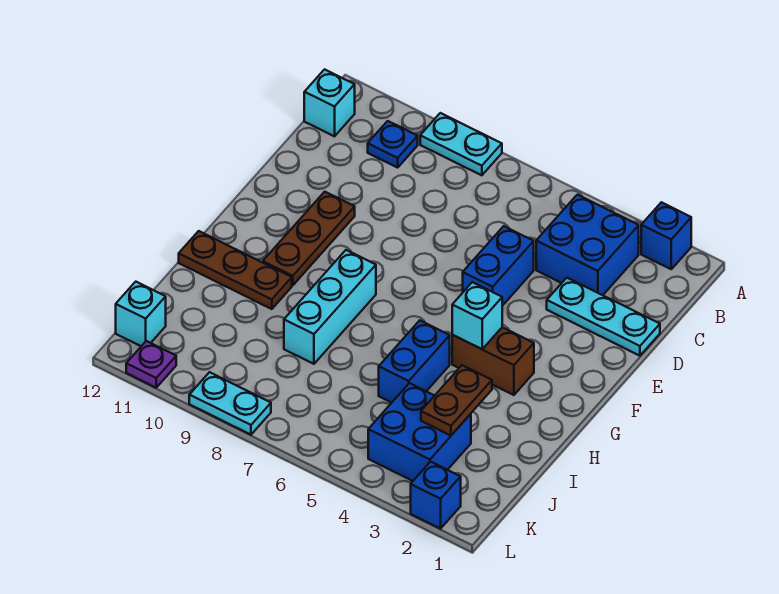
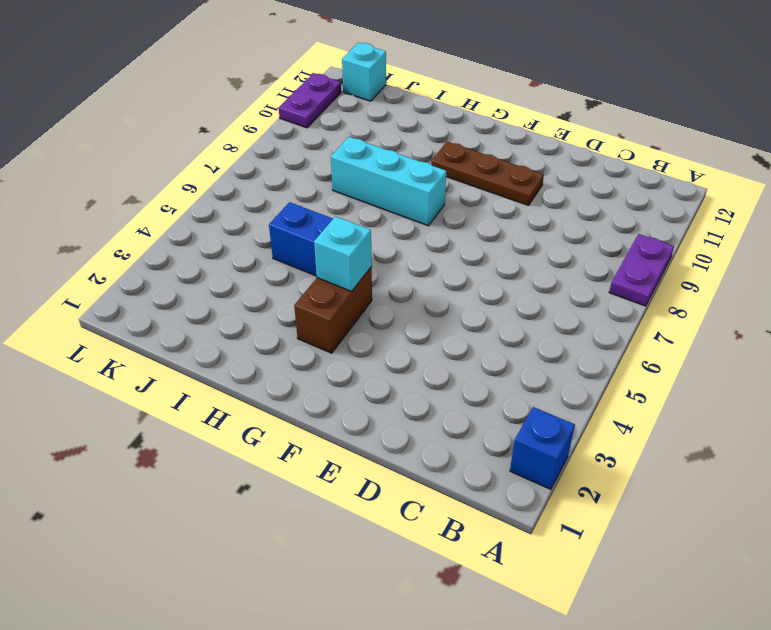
purple plate A8:A9 level 1 -> cyan plate A8:A9 level 1
purple plate L10:L11 level 1 -> purple plate L11 level 1
none -> blue brick B3:C4 level 1
none -> blue plate B10 level 1
none -> cyan brick B12 level 1

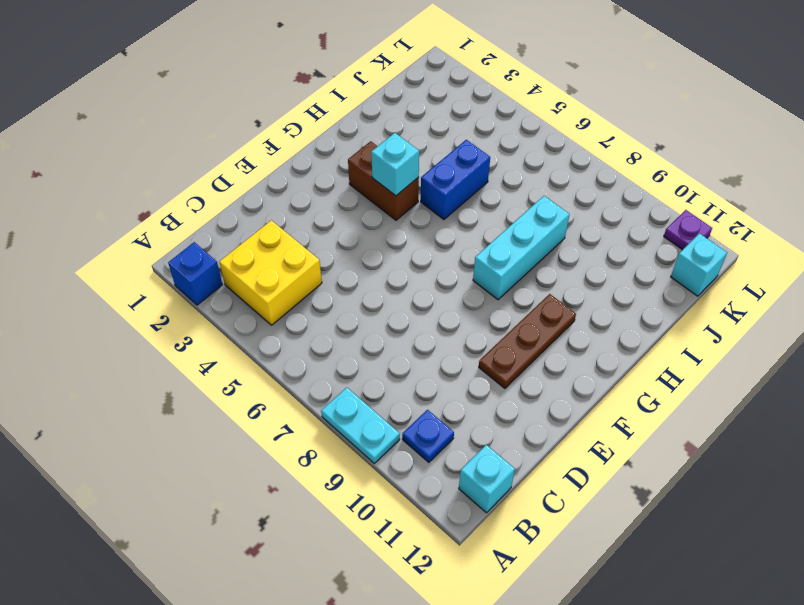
yellow brick B3:C4 level 1 -> blue brick B3:C4 level 1
none -> cyan plate D1:D3 level 1
none -> blue brick D5:E5 level 1
none -> brown plate H10:H12 level 1

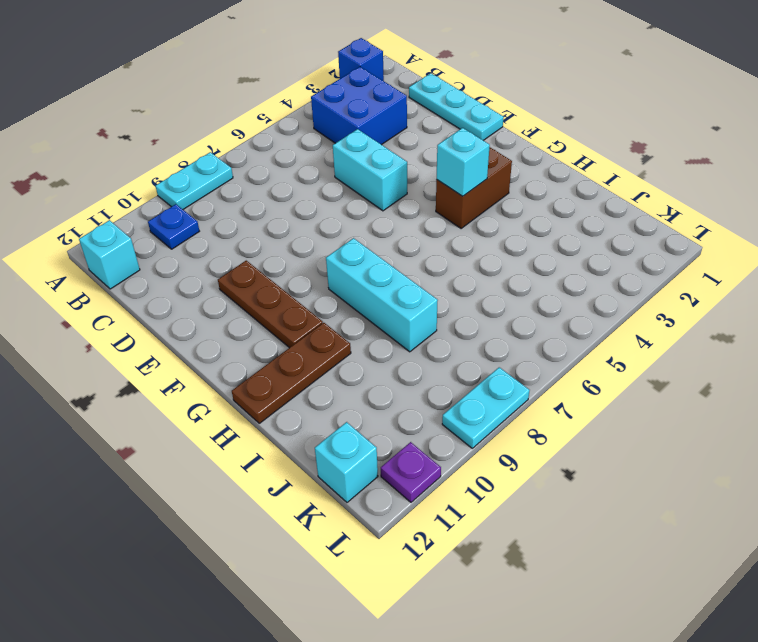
cyan plate C1:E1 level 1 -> cyan plate D1:D3 level 1
cyan brick D5:E5 level 1 -> blue brick D5:E5 level 1
none -> blue brick H5:I5 level 1
none -> blue brick J3:K4 level 1
none -> blue brick L2 level 1

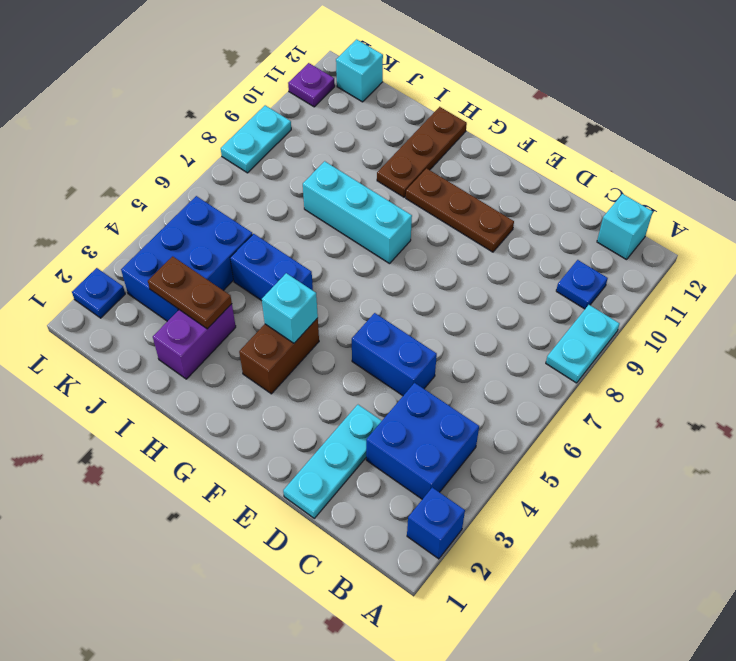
purple brick I2:I3 level 1 -> none
blue brick J3:K5 level 1 -> blue brick J3:K4 level 1
blue plate L2 level 1 -> blue brick L2 level 1

